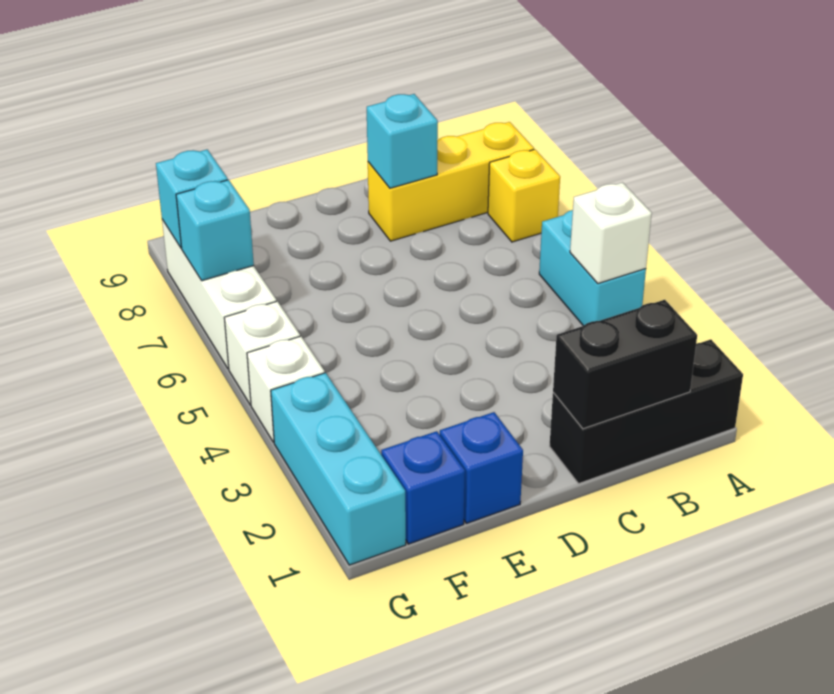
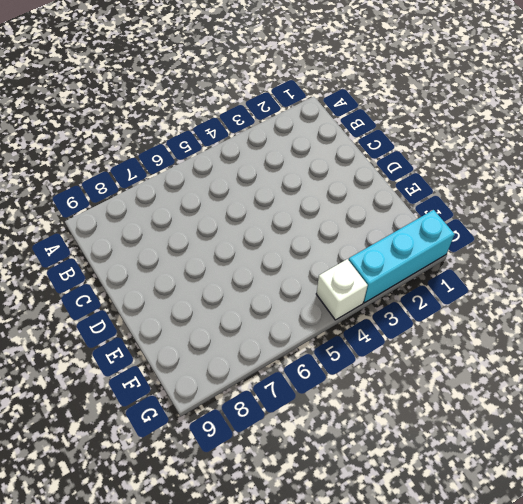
none -> black brick A1:C1 level 1
none -> cyan brick A4:A5 level 1
none -> yellow brick A7 level 1

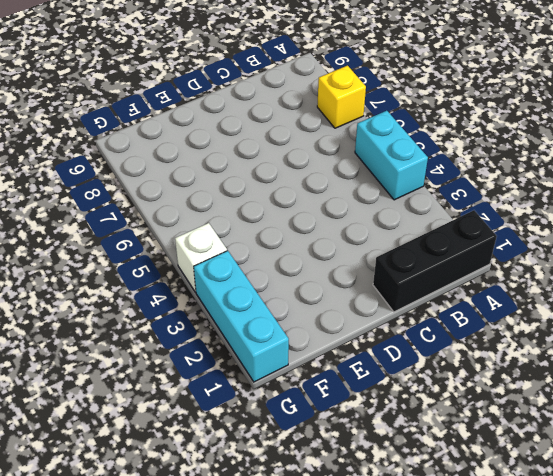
none -> yellow brick A8:C8 level 1
none -> blue brick E1 level 1
none -> blue brick F1 level 1

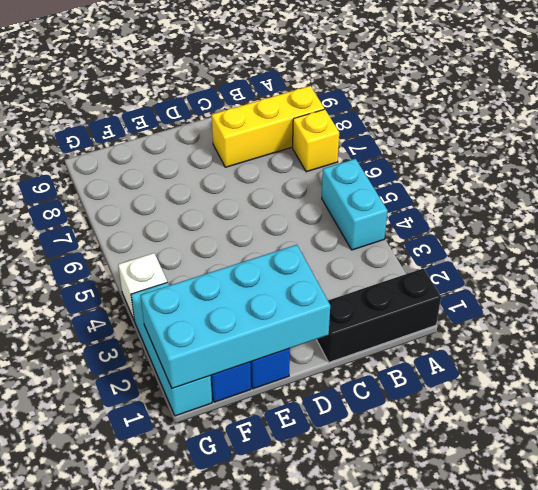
cyan brick D1:G2 level 2 -> none
none -> white brick G5 level 1
none -> white brick G6:G8 level 1
none -> white brick A4 level 2

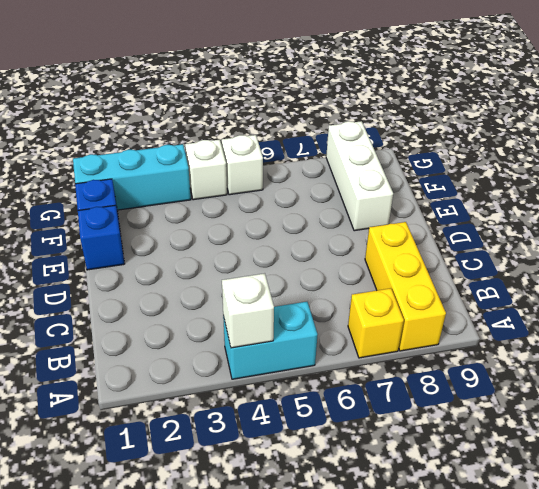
white brick E8:G8 level 1 -> white brick G6:G8 level 1
none -> black brick A1:C1 level 1
none -> black brick B1:C1 level 2
none -> cyan brick C8 level 2

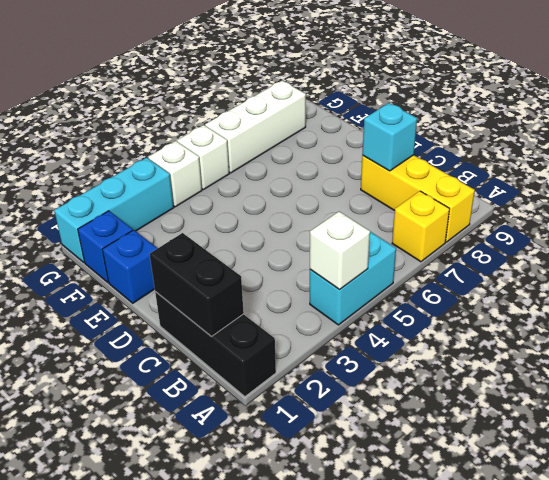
none -> cyan brick G7 level 2
none -> cyan brick G8 level 2

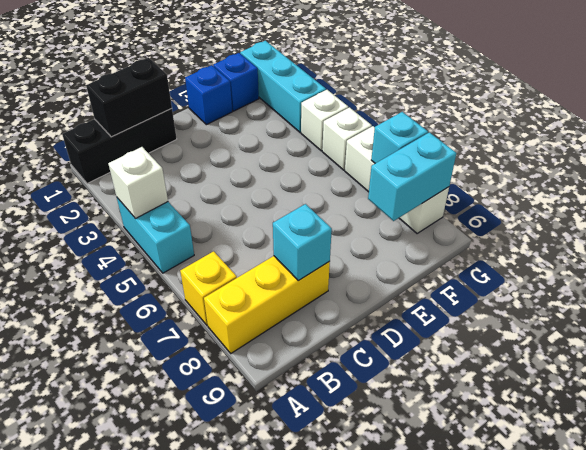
cyan brick F8:G8 level 2 -> cyan brick G8 level 2

